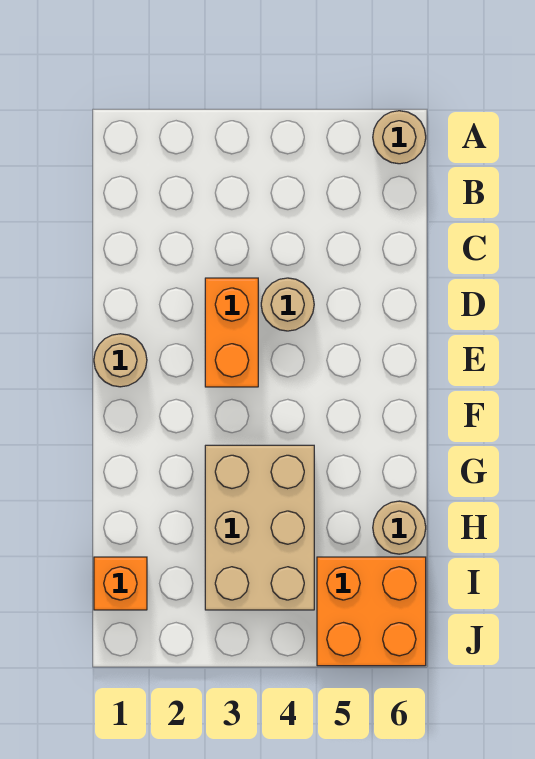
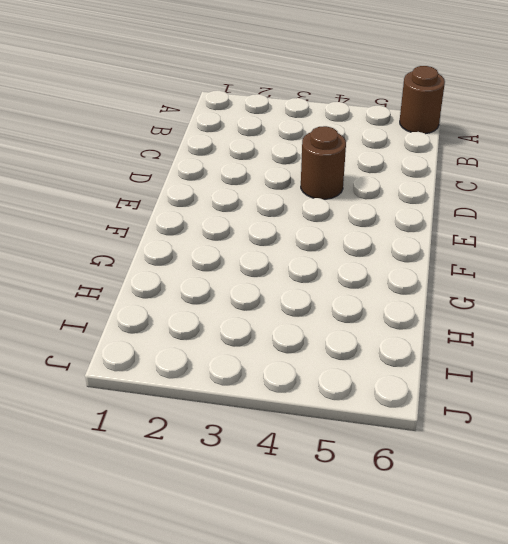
brown round brick A6 level 1 -> tan round brick A6 level 1
brown round brick D4 level 1 -> tan round brick D4 level 1
none -> orange brick D3:E3 level 1
none -> tan round brick E1 level 1

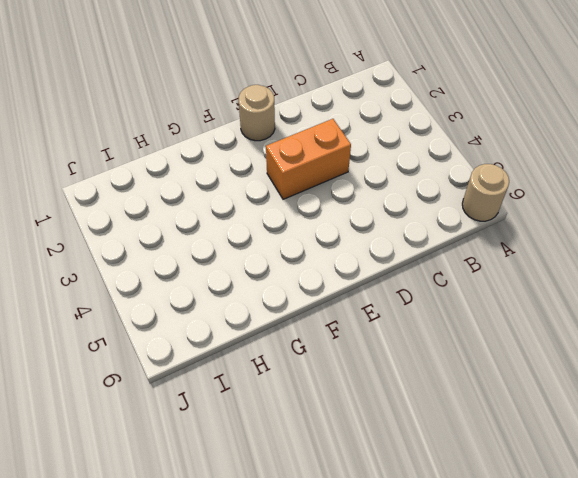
none -> tan round brick D4 level 1
none -> tan brick G3:I4 level 1

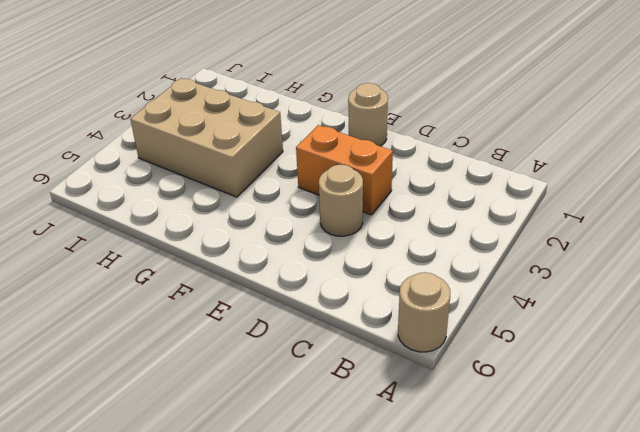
none -> tan round brick H6 level 1
none -> orange brick I1 level 1

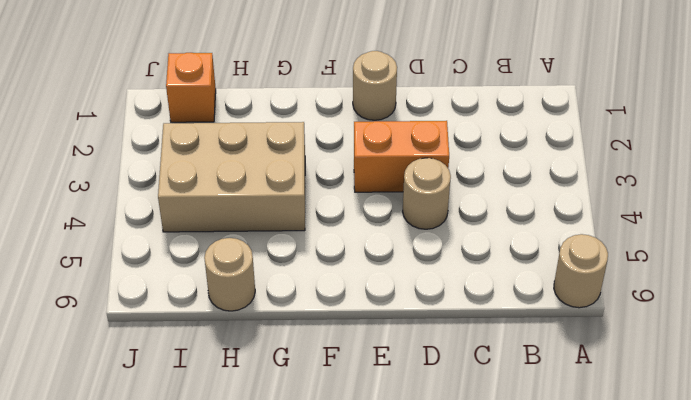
none -> orange brick I5:J6 level 1

